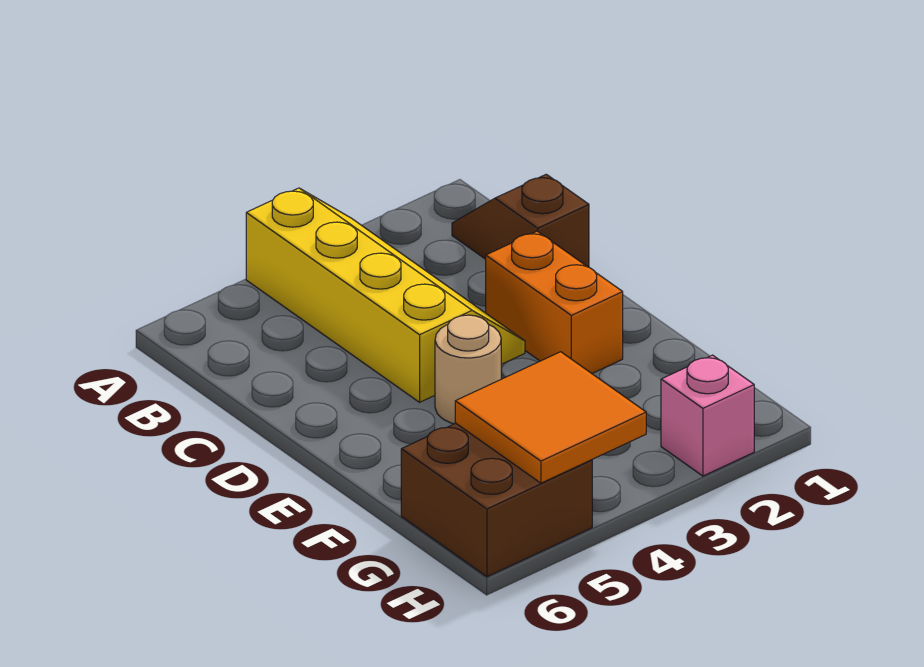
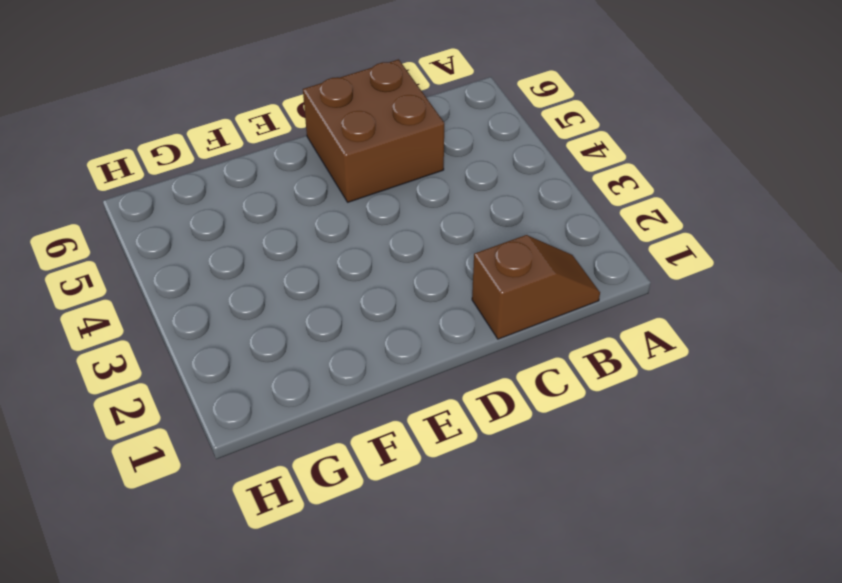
brown brick C5:D6 level 1 -> brown brick G5:H6 level 1
none -> yellow slope A3:D4 level 1 top 4
none -> orange brick D2:E2 level 1

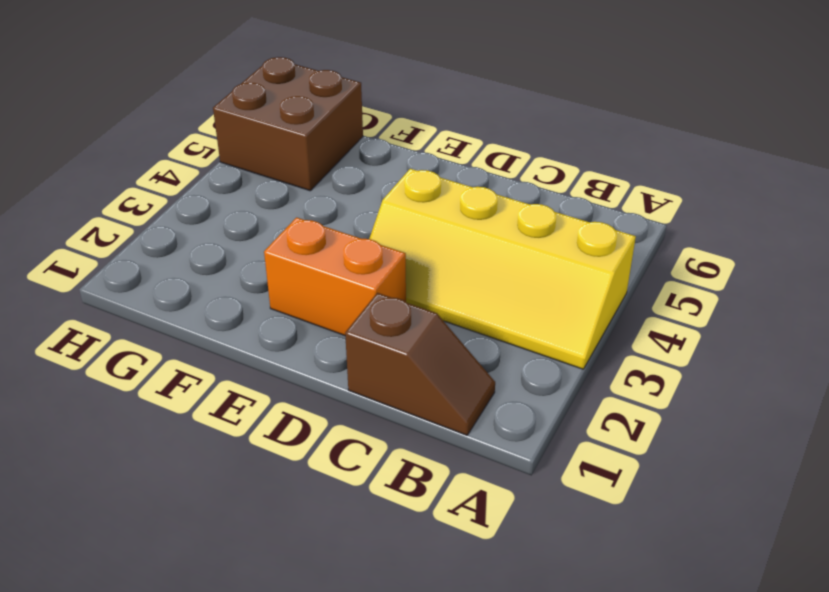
none -> tan round brick E4 level 1
none -> pink brick H2 level 1

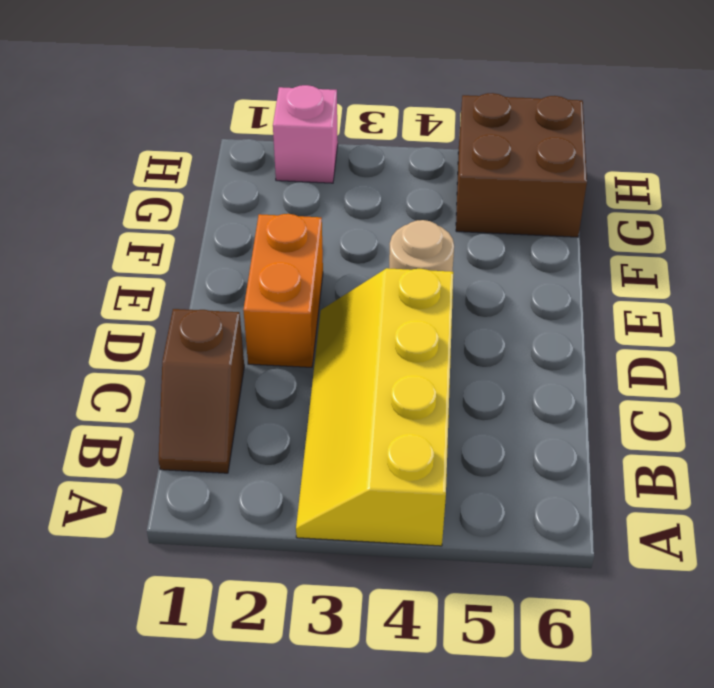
none -> orange tile G4:H5 level 2

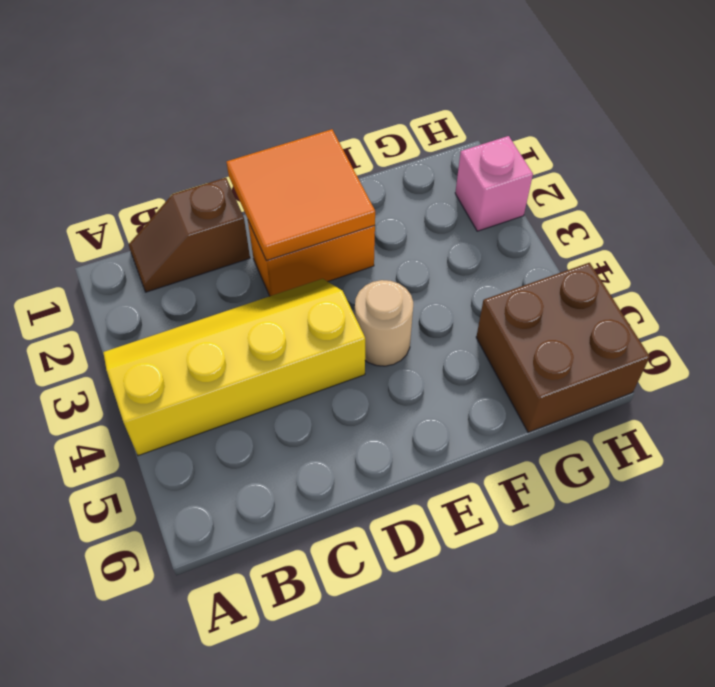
orange tile D1:E2 level 2 -> orange tile G4:H5 level 2

